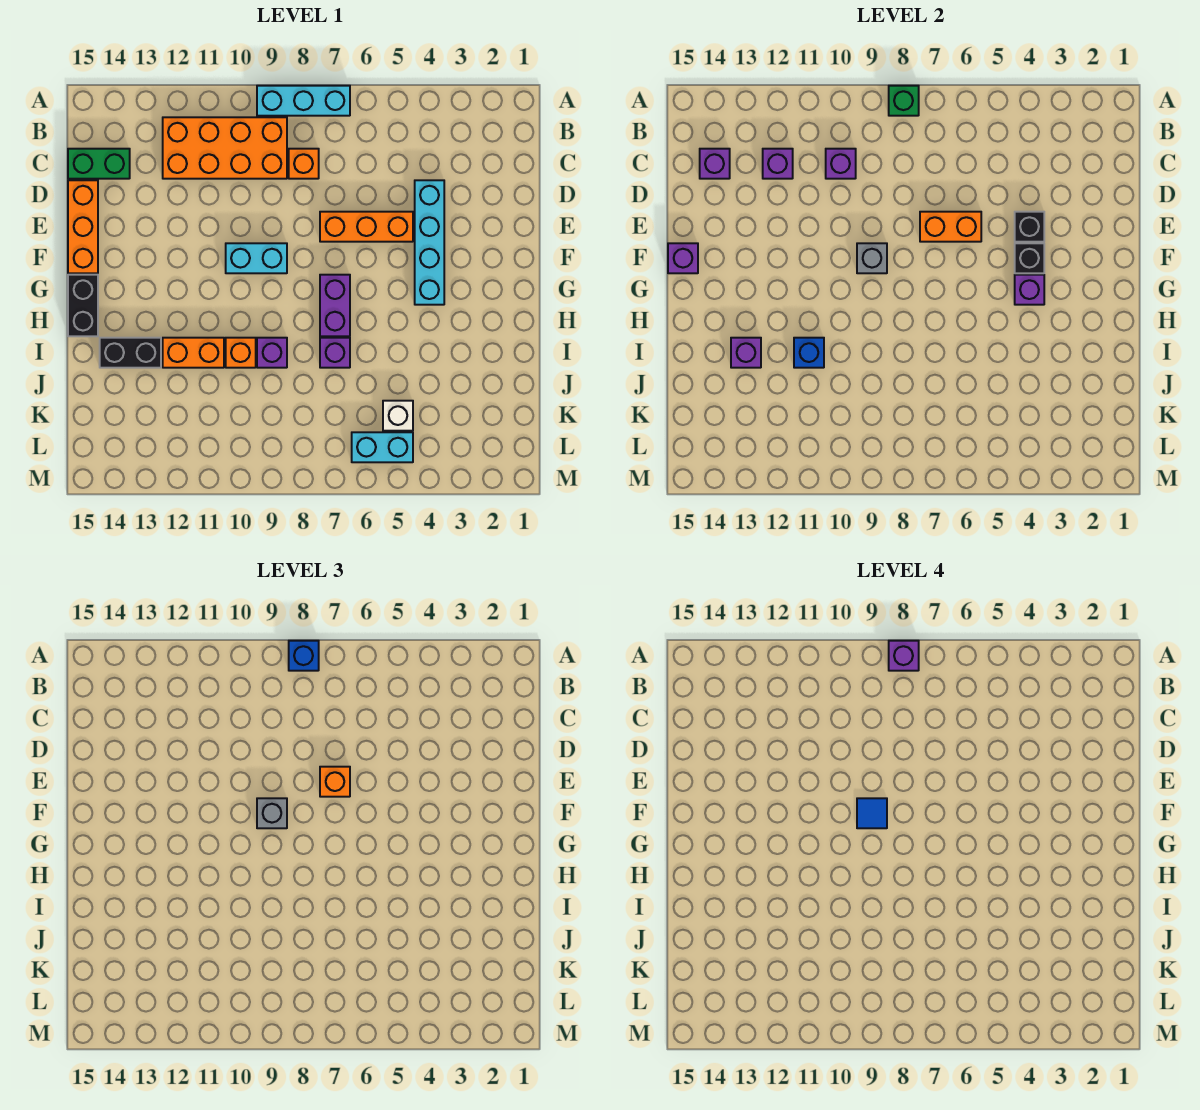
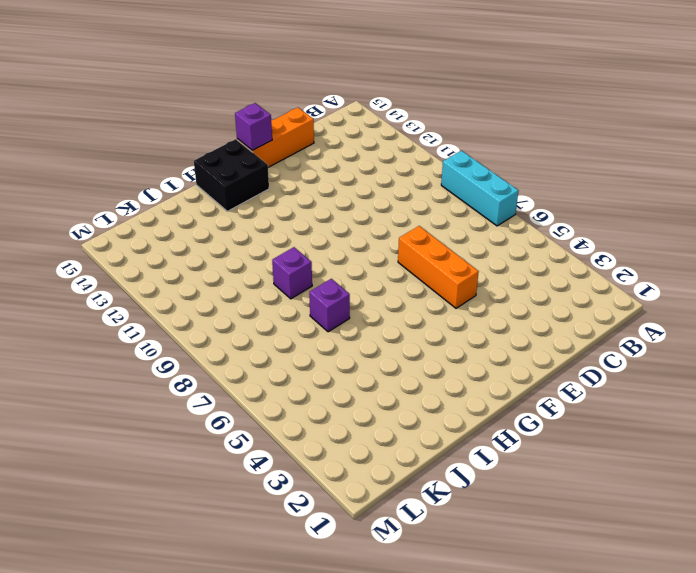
black brick G14:H15 level 1 -> black brick G15:H15 level 1
none -> orange brick B9:C12 level 1
none -> orange brick C8 level 1
none -> green brick C14:C15 level 1
none -> cyan brick D4:G4 level 1

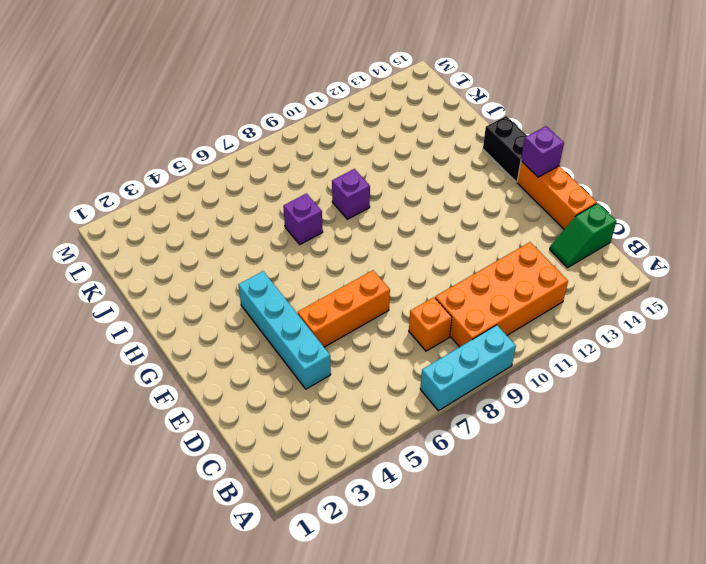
green slope C14:C15 level 1 top 15 -> green brick C14:C15 level 1
none -> cyan brick F9:F10 level 1
none -> purple brick G7:H7 level 1
none -> orange brick I10 level 1
none -> orange brick I11:I12 level 1

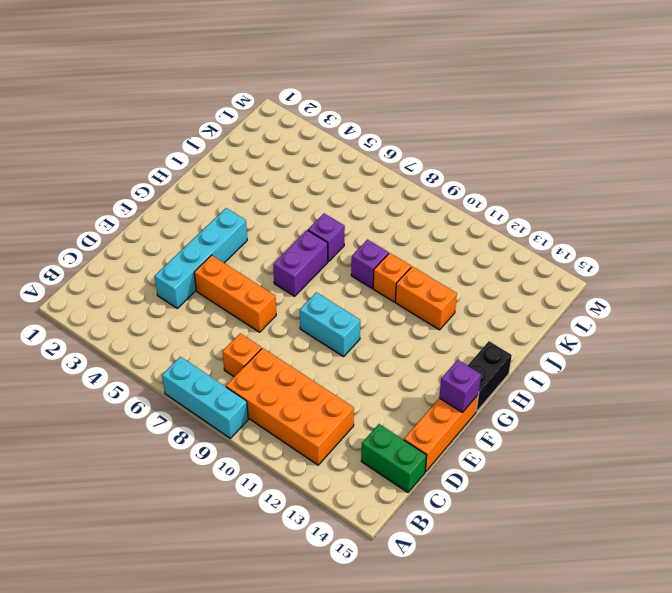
none -> black brick I13:I14 level 1
none -> white brick K5 level 1
none -> cyan brick L5:L6 level 1
none -> green brick A8 level 2

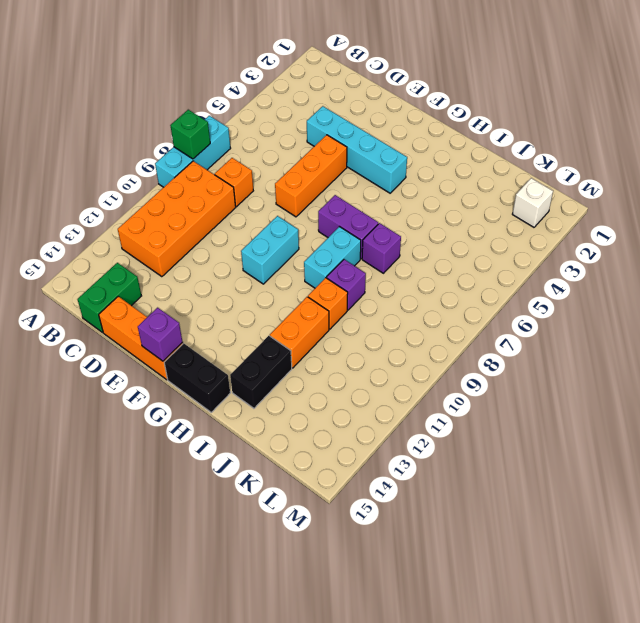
cyan brick H8:H9 level 1 -> cyan brick L5:L6 level 1
white brick L2 level 1 -> white brick K5 level 1
none -> purple brick C10 level 2
none -> purple brick C12 level 2
none -> purple brick C14 level 2
none -> black brick E4 level 2

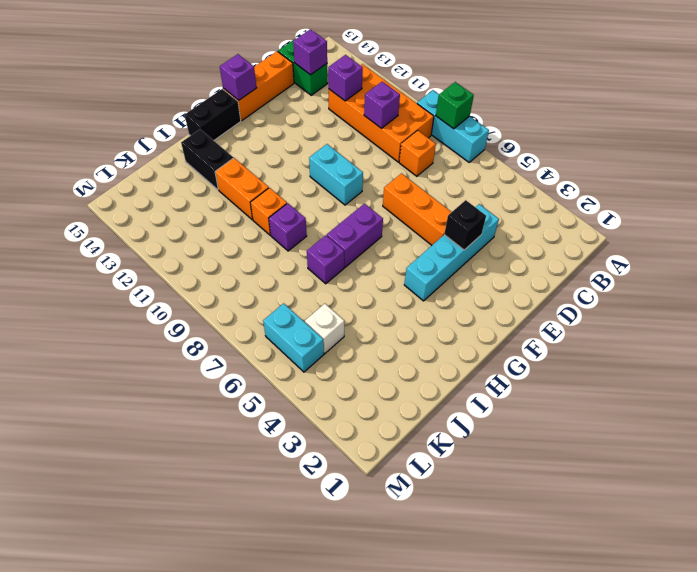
none -> orange brick E6:E7 level 2
none -> black brick F4 level 2
none -> grey brick F9 level 2
none -> purple brick G4 level 2

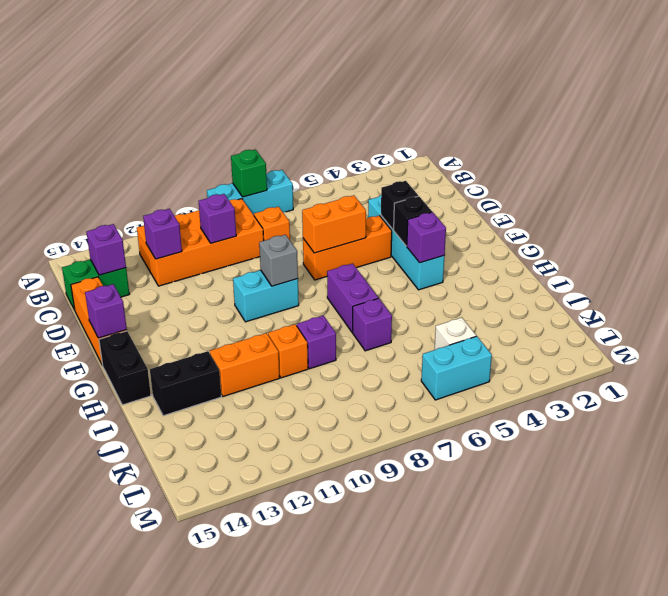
none -> blue brick I11 level 2
none -> purple brick I13 level 2
none -> blue brick A8 level 3
none -> orange brick E7 level 3

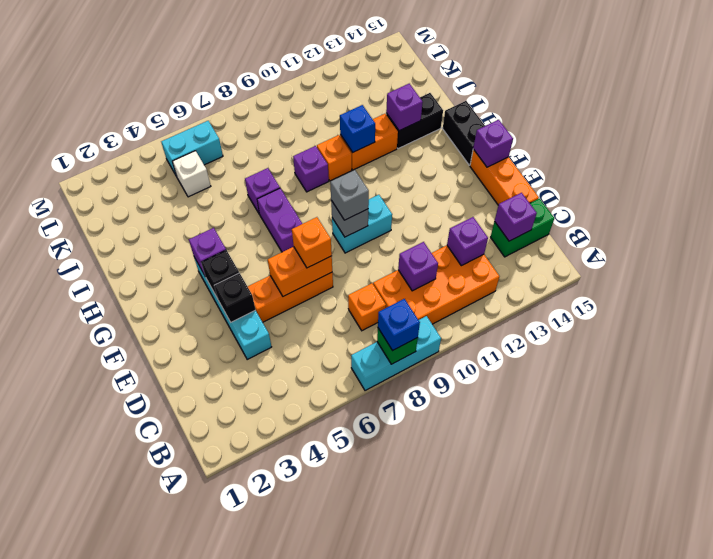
none -> purple brick A8 level 4
none -> blue tile F9 level 4

